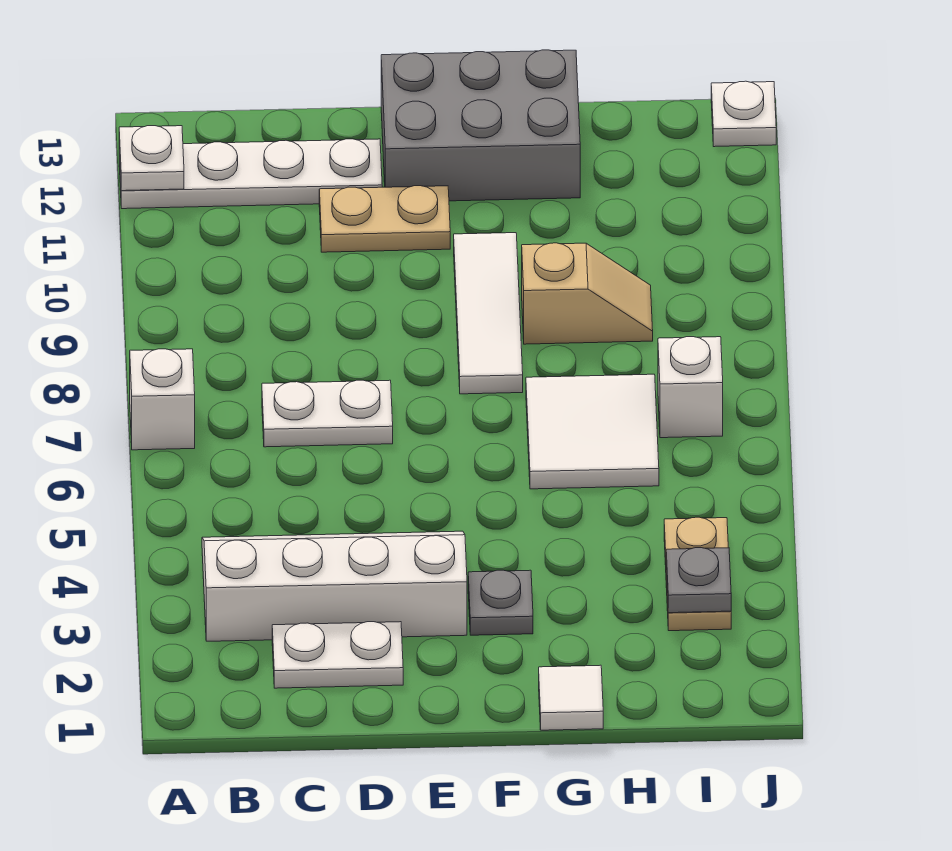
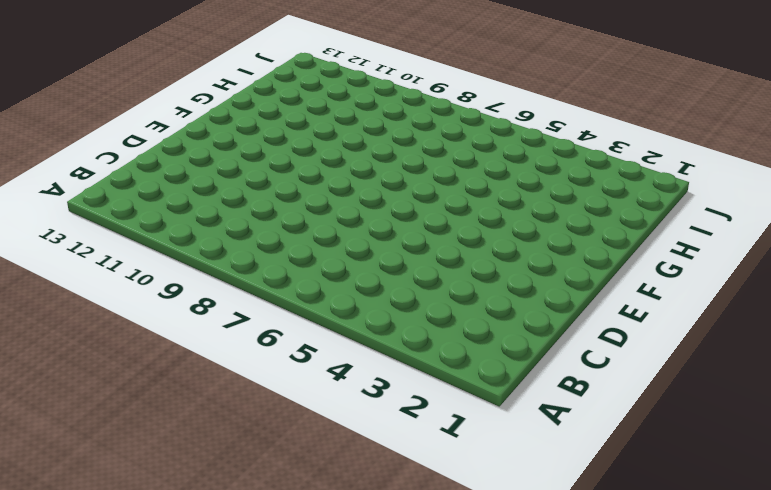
none -> white brick A7 level 1
none -> white plate A12:D12 level 1
none -> white slope B3:E4 level 1 top 3

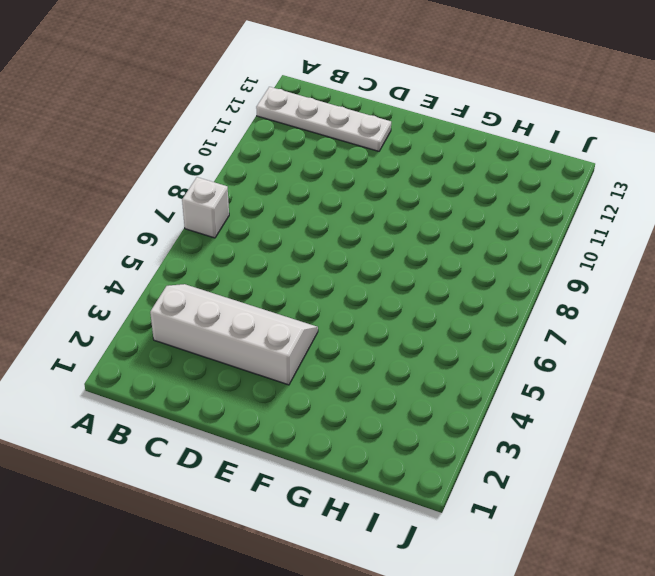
none -> white plate C2:D2 level 1
none -> white plate C7:D7 level 1
none -> tan plate D11:E11 level 1

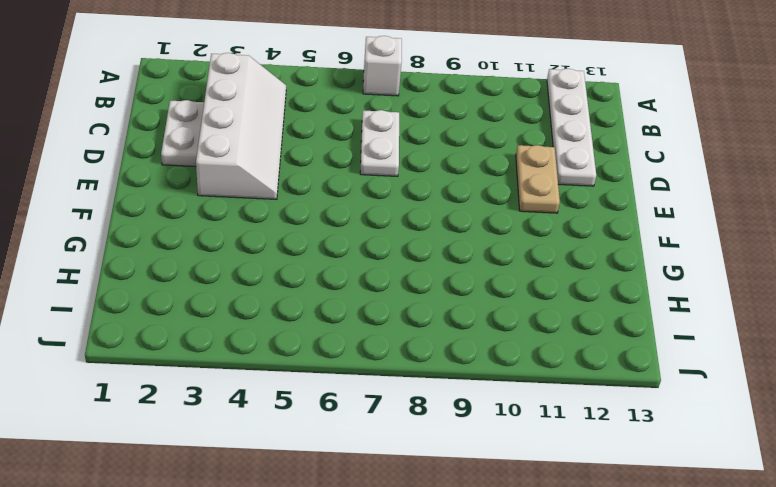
none -> grey brick E12:G13 level 1
none -> grey plate F3 level 1
none -> white tile F8:F10 level 1

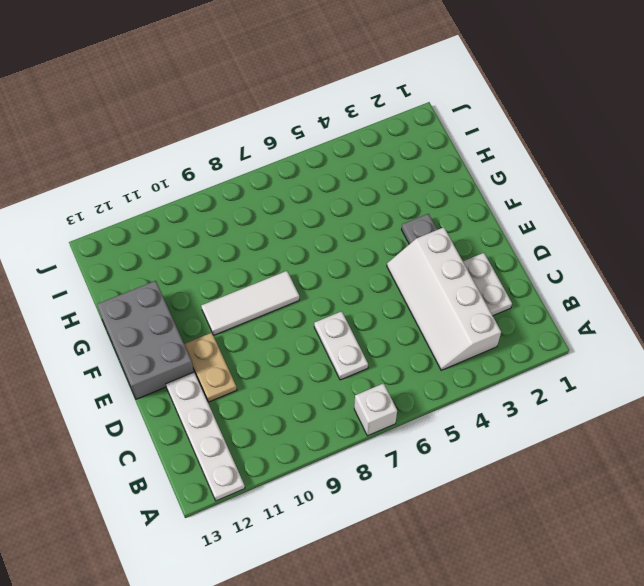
none -> white tile G1 level 1
none -> white tile G6:H7 level 1
none -> tan slope G9:H9 level 1 top G

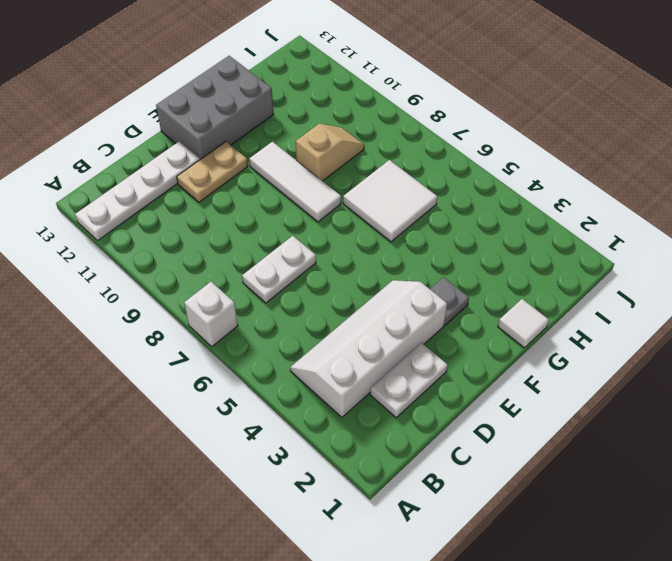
none -> tan plate I3:I4 level 1
none -> white brick I7 level 1
none -> white plate J13 level 1

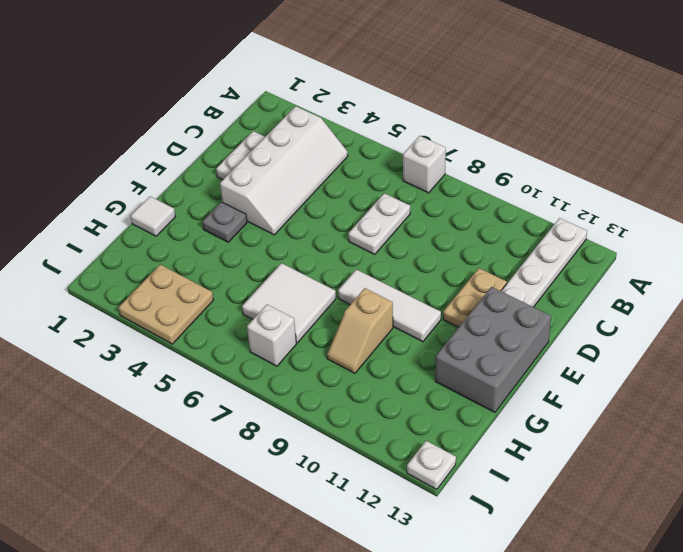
tan plate I3:J4 level 1 -> tan plate I3:I4 level 1
none -> white plate A12 level 2
none -> grey plate I3 level 2

